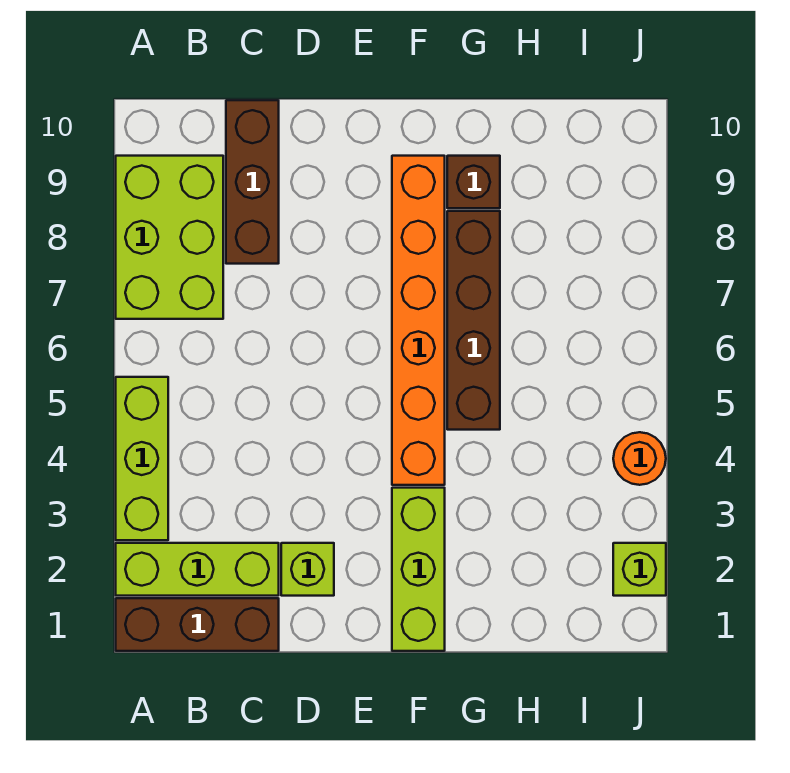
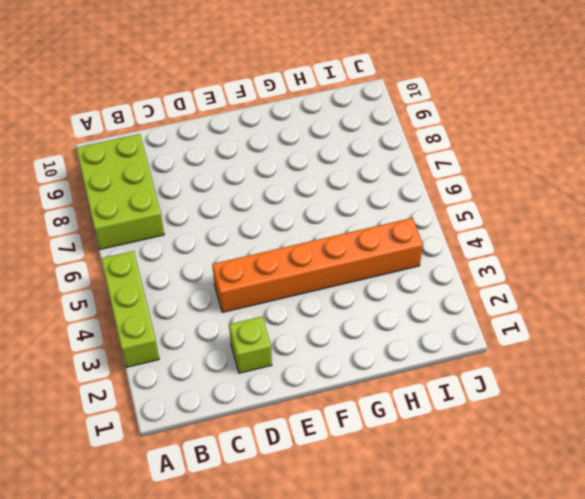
orange brick D4:I4 level 1 -> orange brick F4:F9 level 1
none -> brown brick A1:C1 level 1
none -> lime brick A2:C2 level 1
none -> brown brick C8:C10 level 1

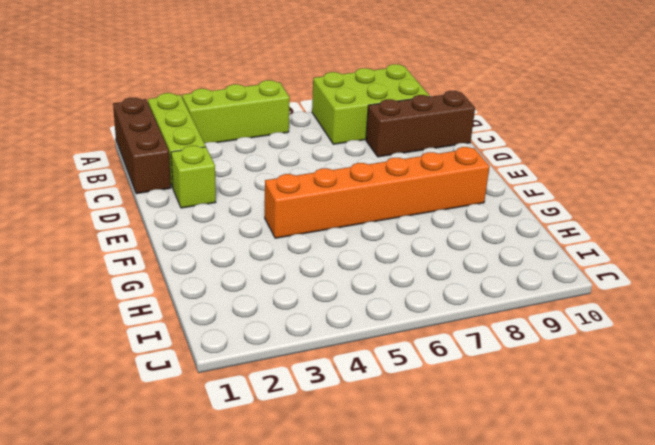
none -> lime brick F1:F3 level 1
none -> brown brick G5:G8 level 1
none -> brown brick G9 level 1

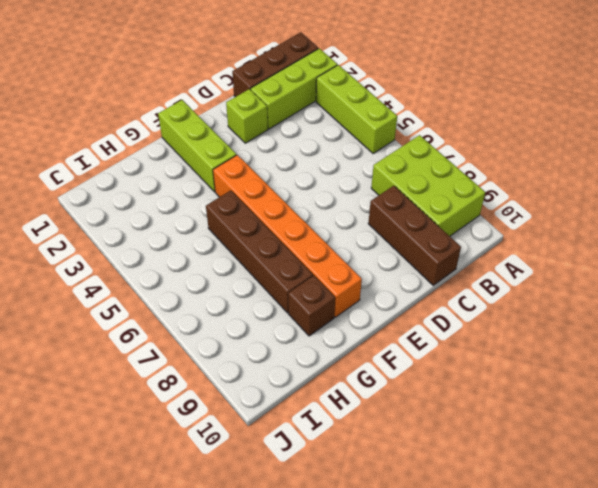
none -> lime brick J2 level 1
none -> orange round brick J4 level 1

